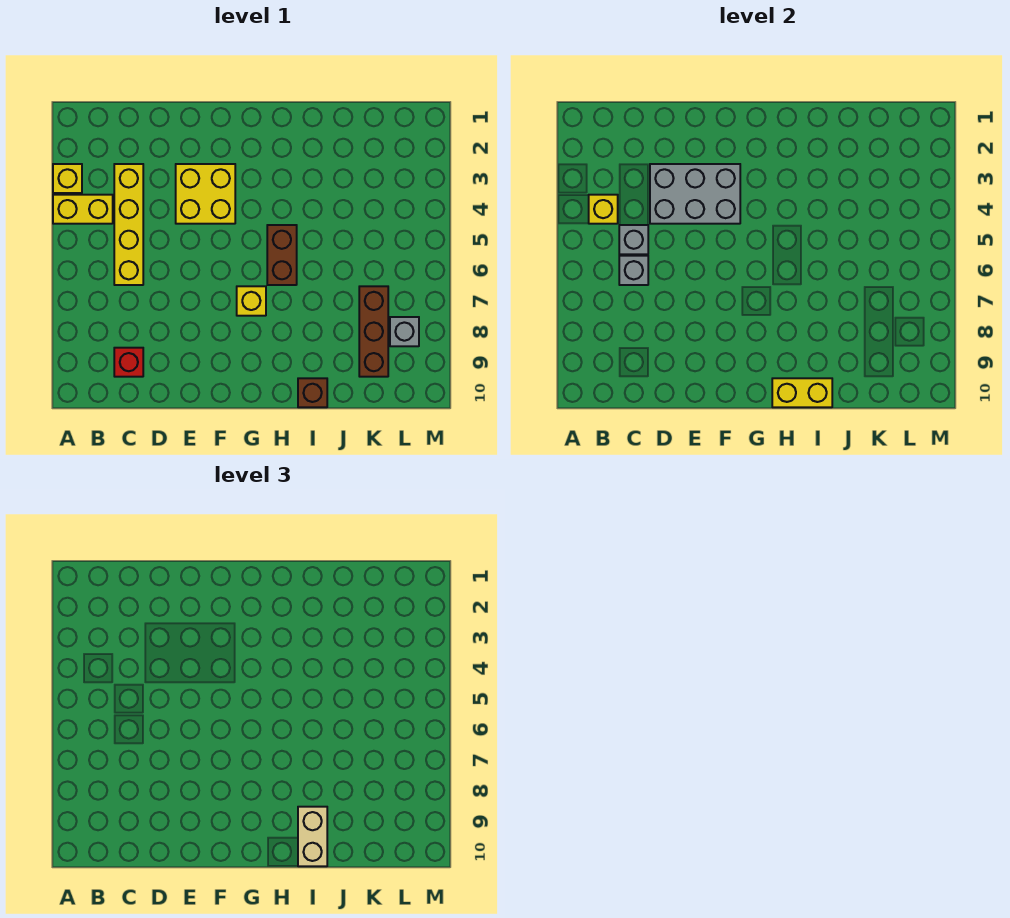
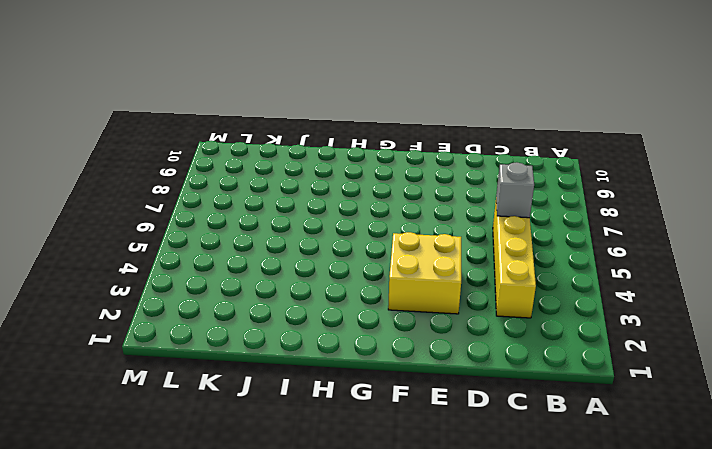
none -> yellow brick A3 level 1
none -> yellow brick A4:B4 level 1
none -> red brick C9 level 1

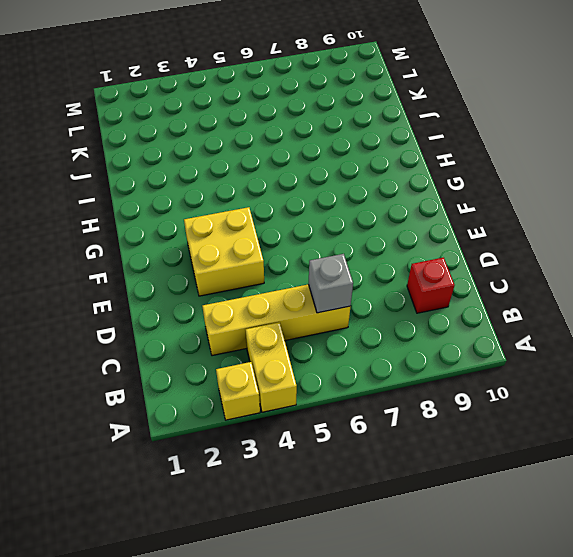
none -> yellow brick G7 level 1
none -> brown brick H5:H6 level 1
none -> brown brick I10 level 1

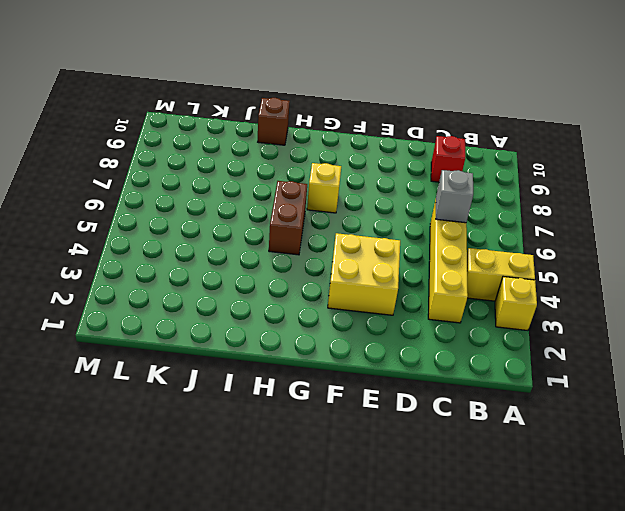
none -> brown brick K7:K9 level 1
none -> grey brick L8 level 1
none -> yellow brick B4 level 2

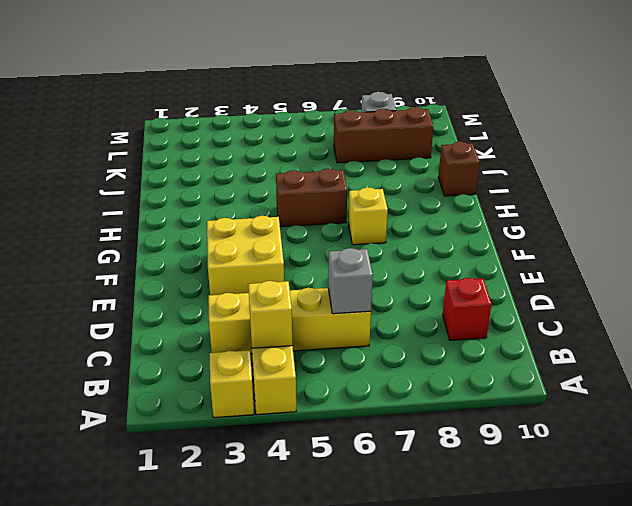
none -> grey brick C5 level 2
none -> grey brick D3:F4 level 2
none -> yellow brick H10:I10 level 2

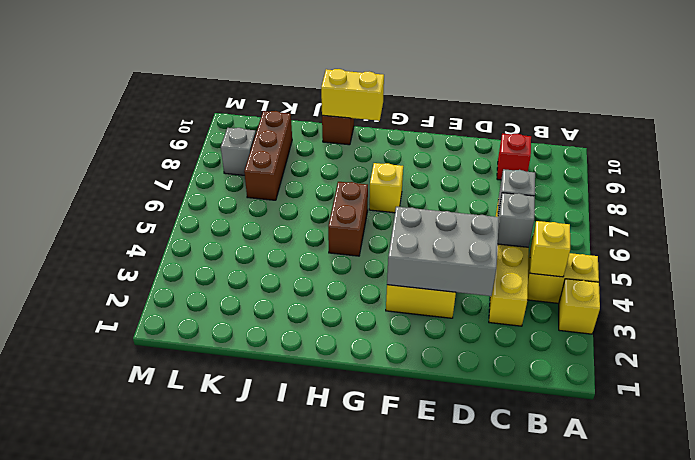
none -> tan brick I9:I10 level 3

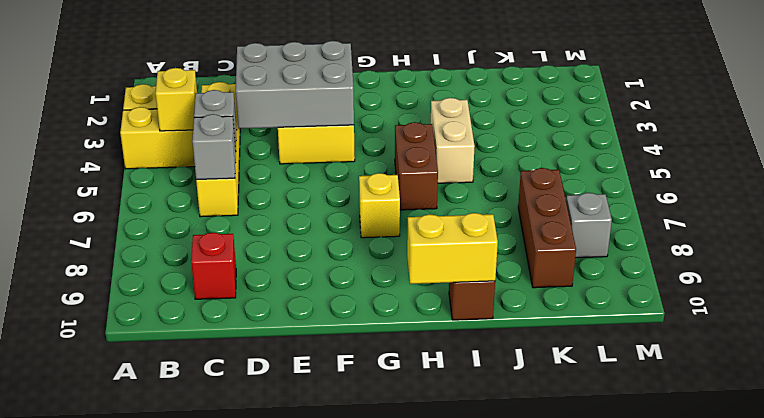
tan brick I4:I5 level 1 -> tan brick I9:I10 level 3

